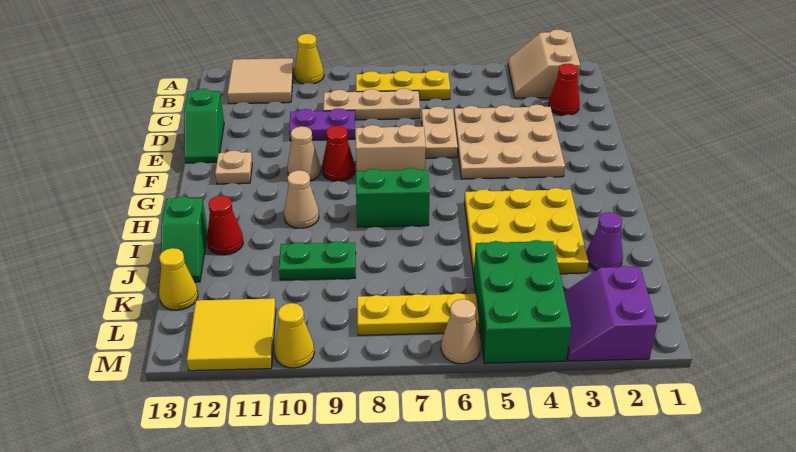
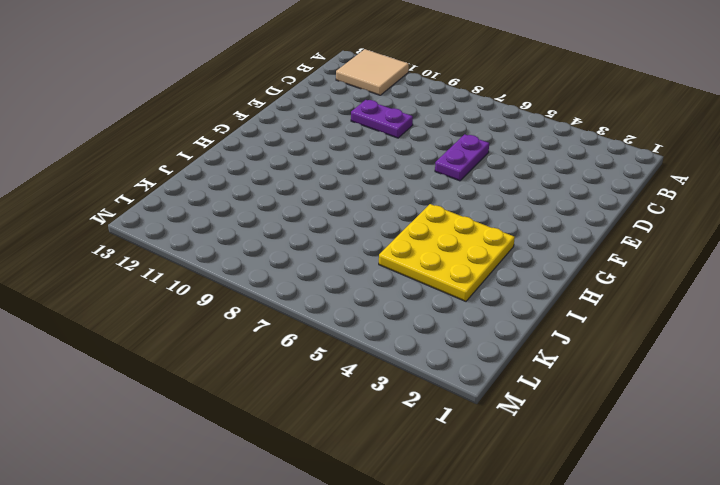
purple plate D6:E6 level 1 -> tan plate D6:E6 level 1
none -> tan slope A2:B3 level 1 top 2
none -> yellow cone A10 level 1
none -> yellow plate B6:B8 level 1

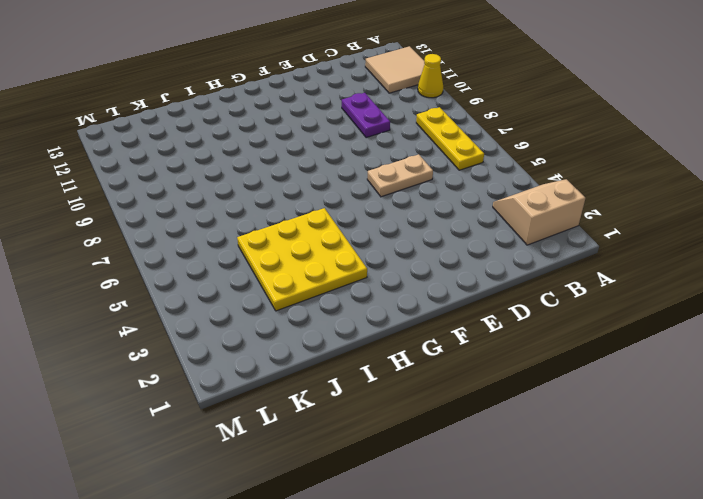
none -> red cone C2 level 1
none -> tan plate C7:C9 level 1
none -> tan plate D3:F5 level 1

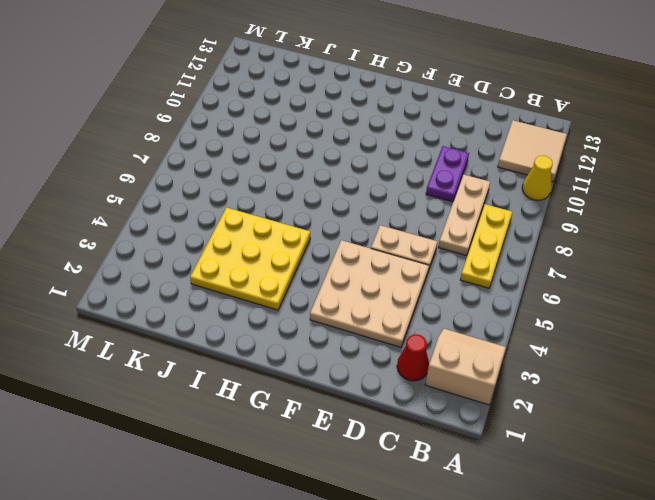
none -> green slope D13:E13 level 1 top D
none -> tan brick F7:F8 level 1
none -> red cone F9 level 1

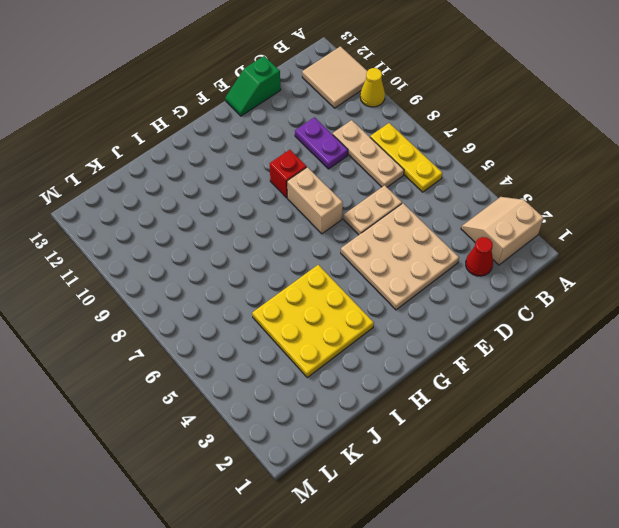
red brick F9 level 1 -> red cone F9 level 1
none -> tan cone F10 level 1
none -> tan plate F12 level 1
none -> green brick H7:H8 level 1

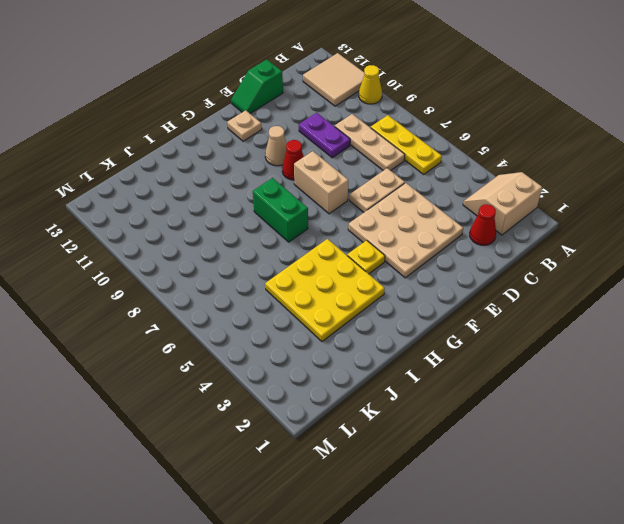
yellow plate G4 level 1 -> none
none -> tan cone H10 level 1
none -> red cone I12 level 1
none -> green slope I13:J13 level 1 top I

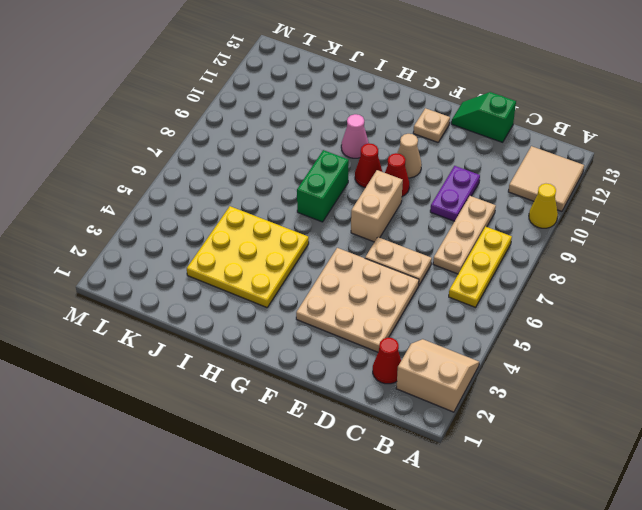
red cone G9 level 1 -> red cone I12 level 1
pink cone H10 level 1 -> tan cone H10 level 1
none -> green slope I13:J13 level 1 top I
none -> purple cone J2 level 1
none -> green plate J9:J10 level 1

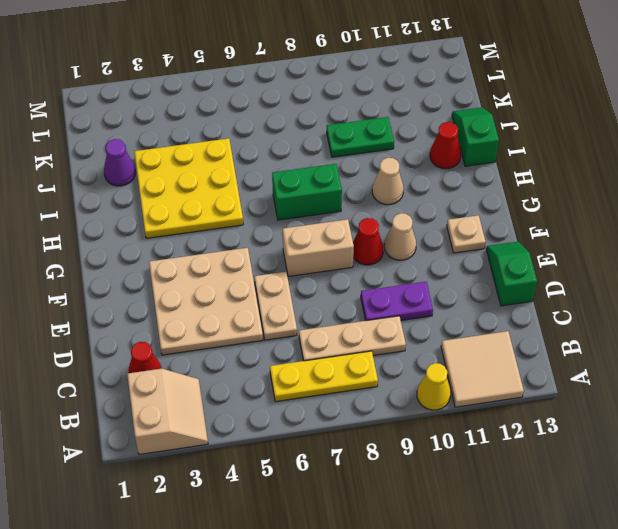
none -> green brick K4:M5 level 1
none -> yellow cone K13 level 1
none -> purple slope L2:M3 level 1 top 2

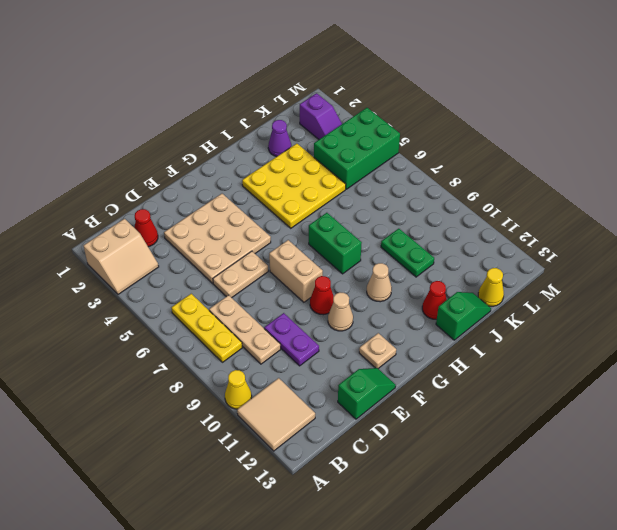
purple slope L2:L3 level 1 top 2 -> purple slope L2:M3 level 1 top 2
none -> yellow plate L6:L8 level 1
none -> yellow tile L11:M12 level 1
none -> tan cone M6 level 1

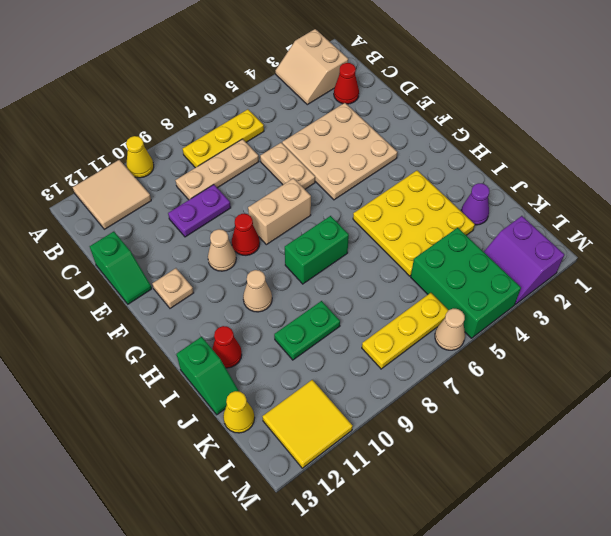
none -> yellow cone M10 level 1

